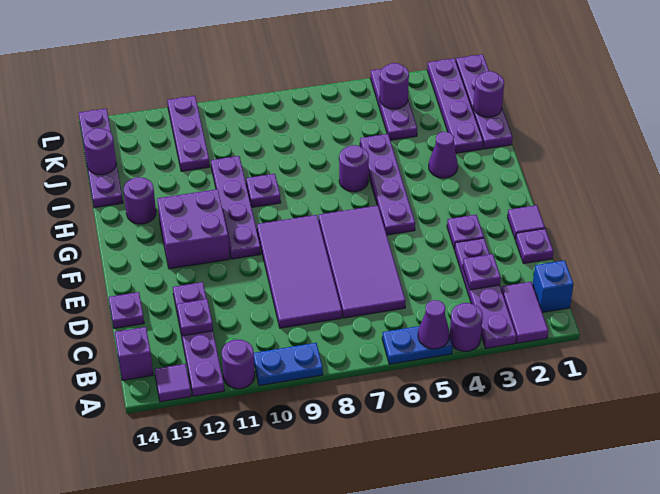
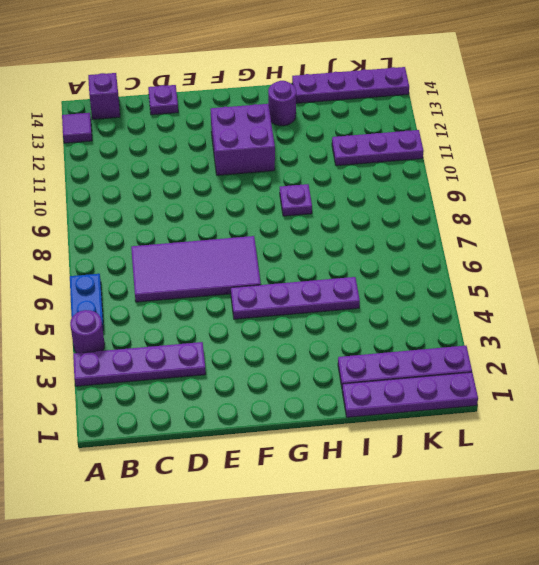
none -> purple tile A2:B2 level 1
none -> blue plate A9:A10 level 1
none -> purple round brick A11 level 1
none -> purple plate A12:D12 level 1

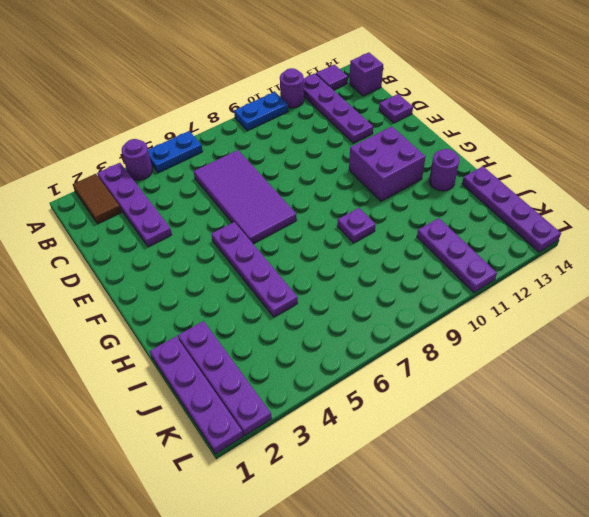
brown tile A2:B2 level 1 -> purple tile A2:B2 level 1
none -> blue brick B1 level 1
none -> purple tile C8:F9 level 1
none -> purple plate D1 level 1
none -> purple tile E1 level 1

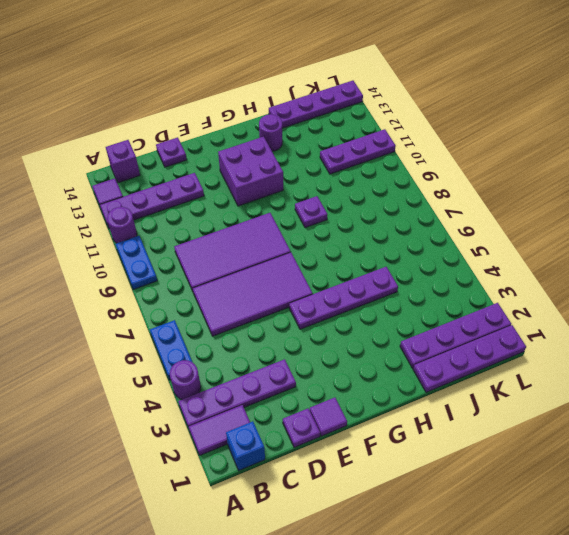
none -> purple plate E3 level 1
none -> purple plate F10:I10 level 1
none -> purple cone H3 level 1
none -> purple round brick H6 level 1

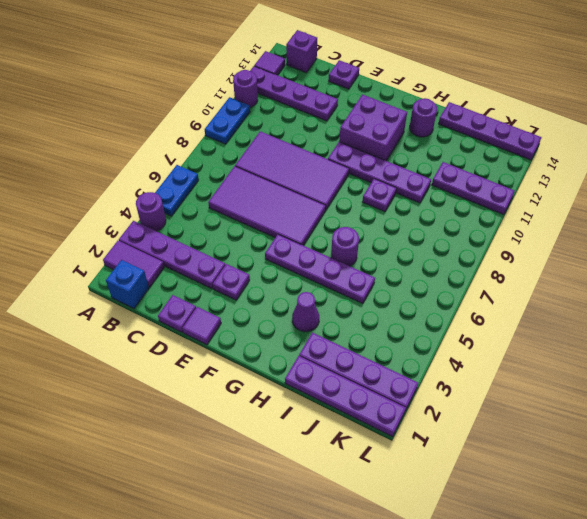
none -> purple plate J4:L4 level 1
none -> purple cone A5 level 2
none -> purple plate C3 level 2
none -> purple plate C12 level 2

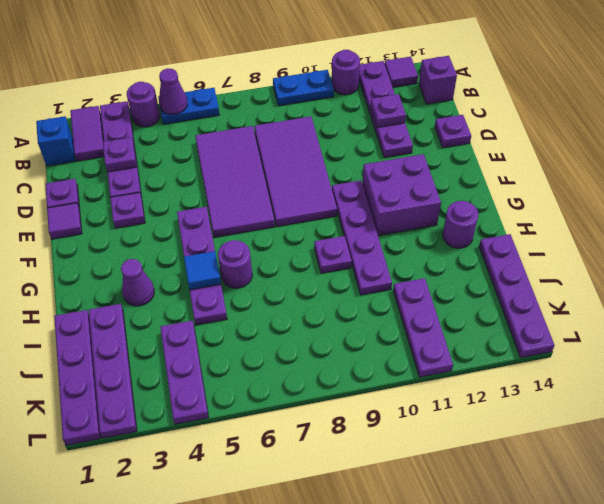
blue tile H5 level 2 -> none
none -> purple round brick J1 level 2
none -> purple round brick J14 level 2
none -> purple round brick K4 level 2

